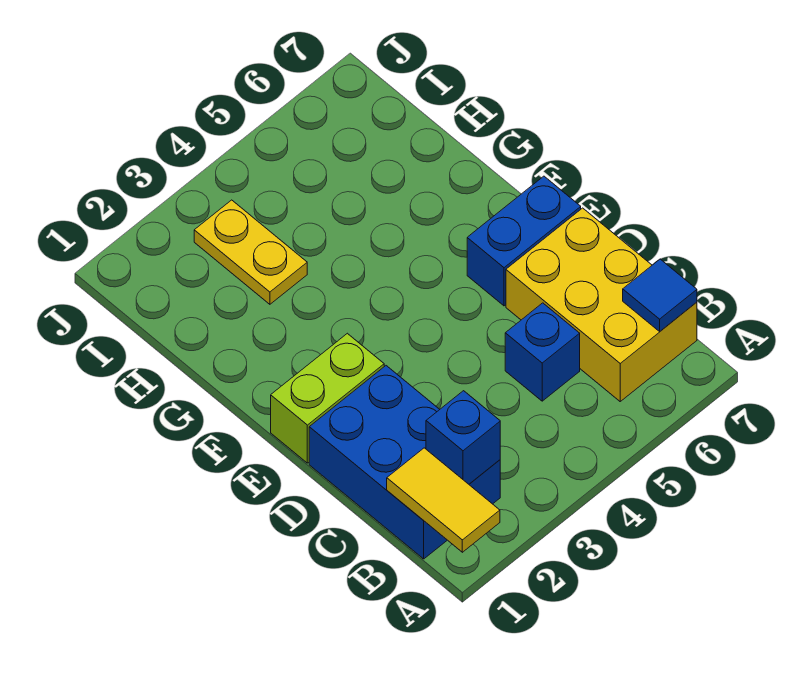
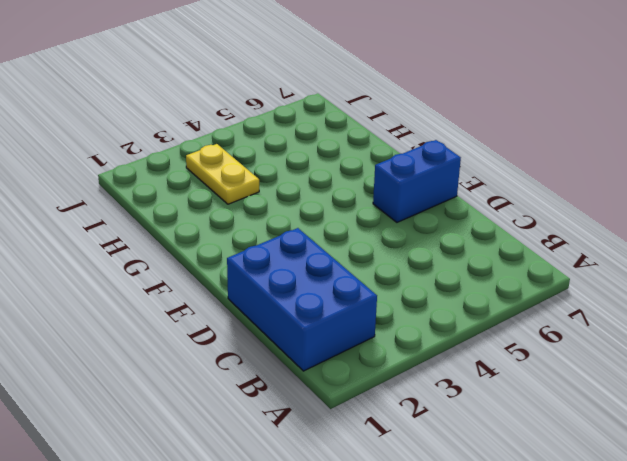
none -> yellow brick B6:D7 level 1
none -> blue brick C5 level 1

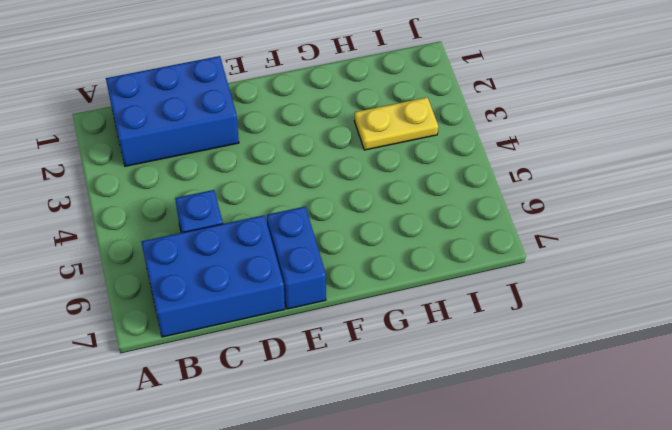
blue brick B6:D7 level 1 -> yellow brick B6:D7 level 1
none -> lime brick E1:E2 level 1
none -> yellow tile A1:B1 level 2

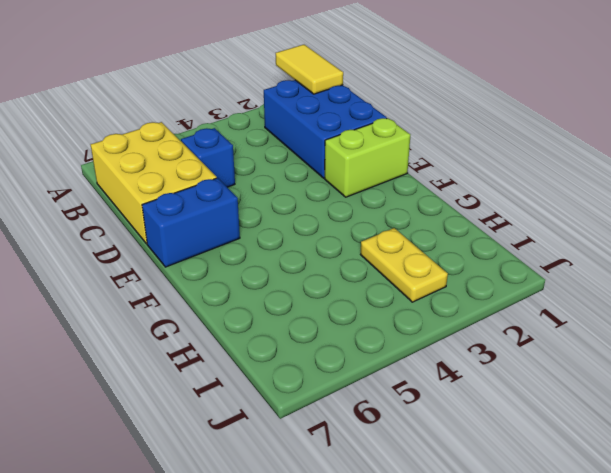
none -> blue brick B2 level 2
none -> blue tile B7 level 2

